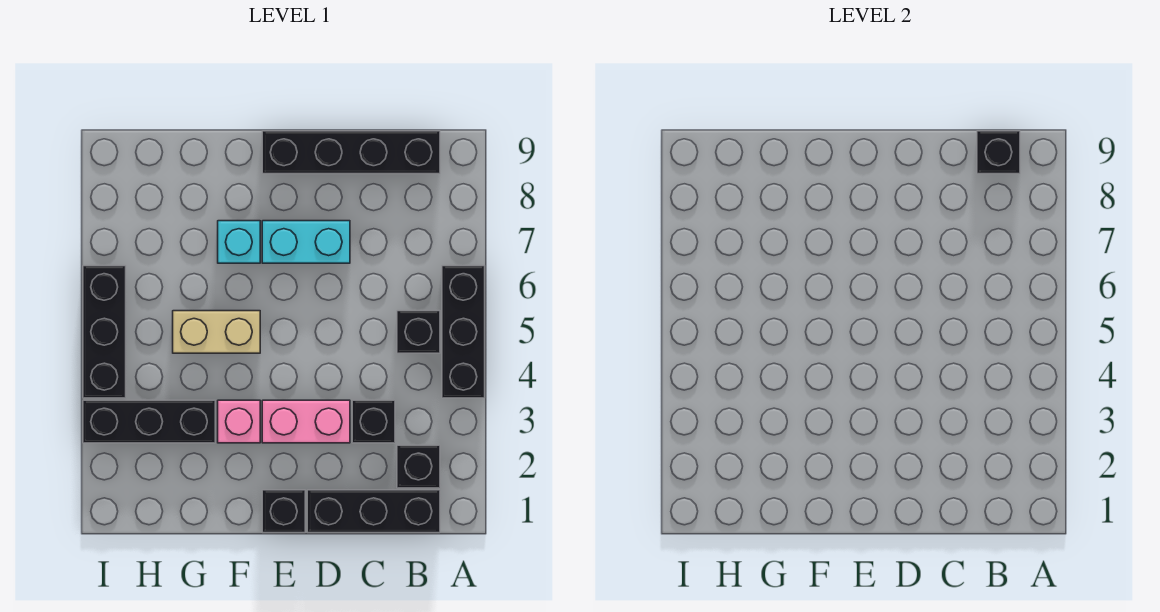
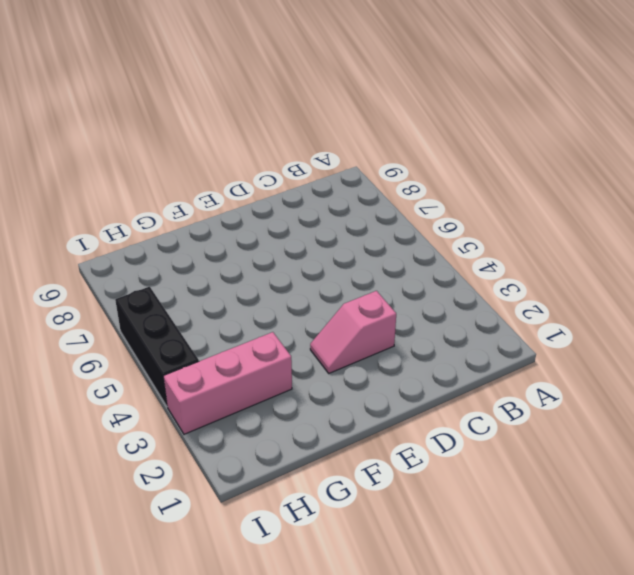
pink slope D3:E3 level 1 top D -> pink brick D3:E3 level 1
pink brick G3:I3 level 1 -> black brick G3:I3 level 1
none -> black brick A4:A6 level 1
none -> black brick B1:D1 level 1
none -> black brick B2 level 1

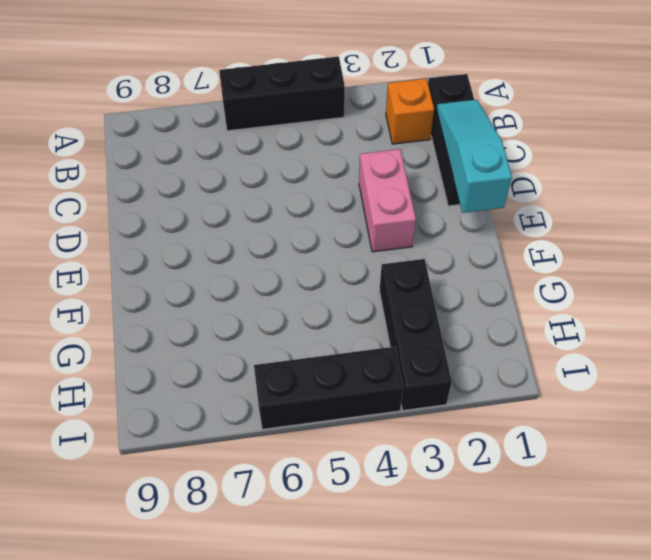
orange brick B2 level 1 -> black brick B2 level 1
cyan slope C1:E1 level 2 top E -> none
none -> black brick B5 level 1
none -> black brick B9:E9 level 1
none -> black brick C3 level 1

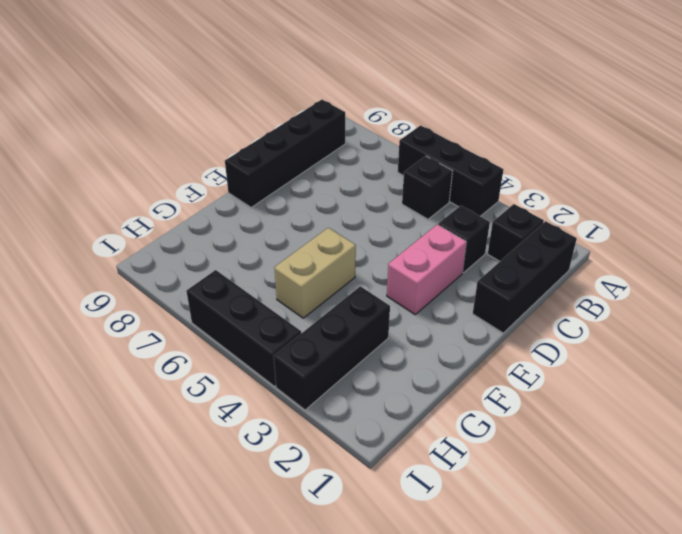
none -> cyan brick D7:E7 level 1
none -> black brick E1 level 1
none -> pink brick F3 level 1

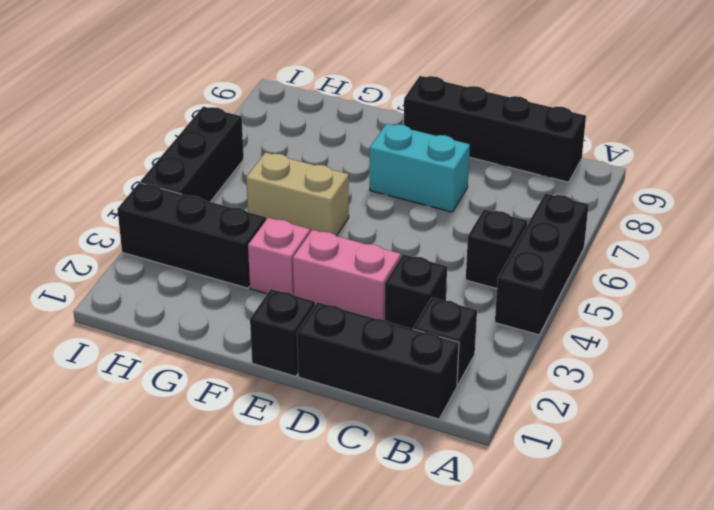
none -> cyan brick F7 level 1
none -> black brick B9 level 2

